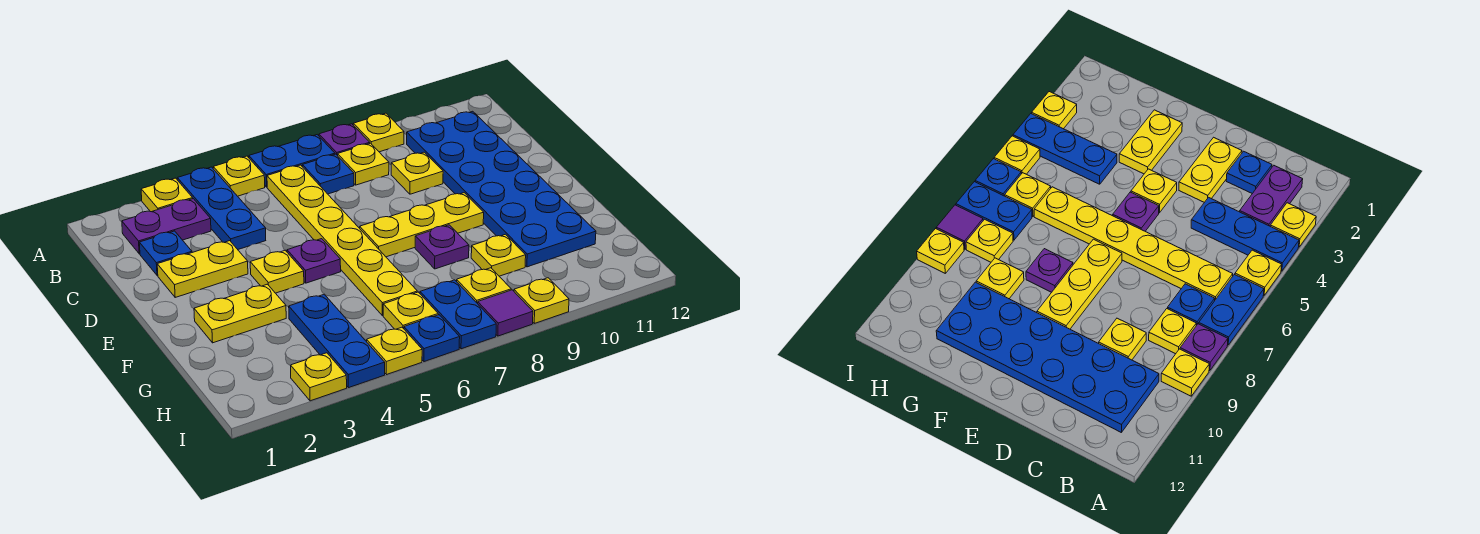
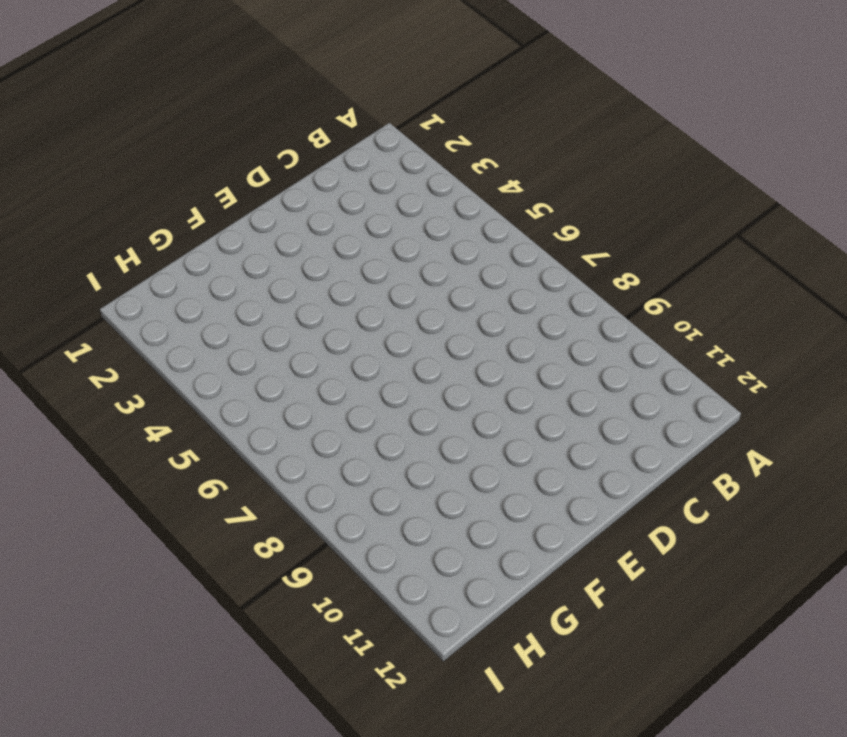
none -> yellow plate A3 level 1
none -> blue plate A4:C4 level 1
none -> yellow plate A5 level 1

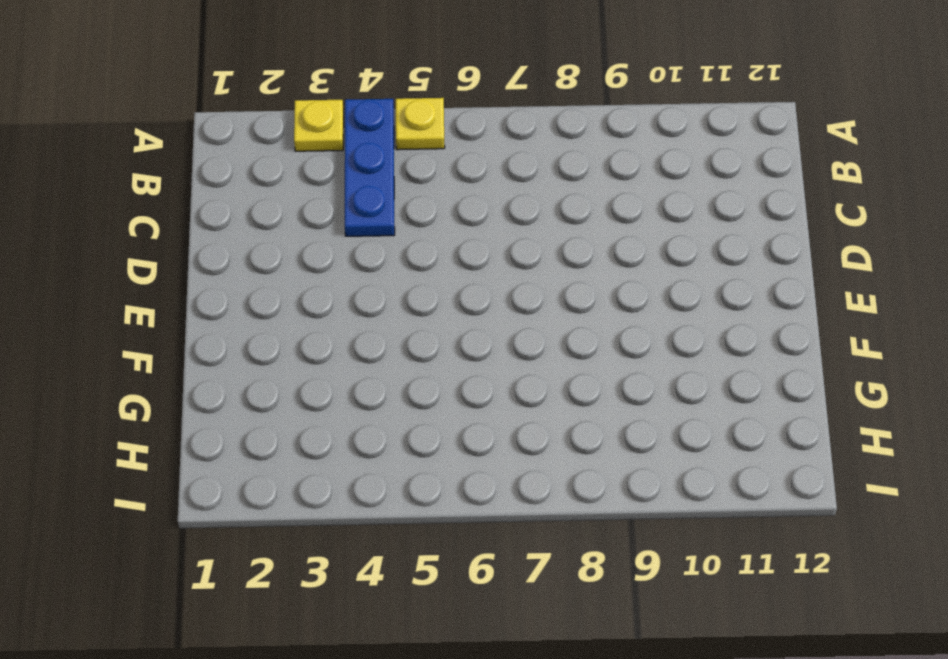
none -> blue plate A6:A7 level 1
none -> purple plate A8 level 1
none -> yellow plate A9 level 1

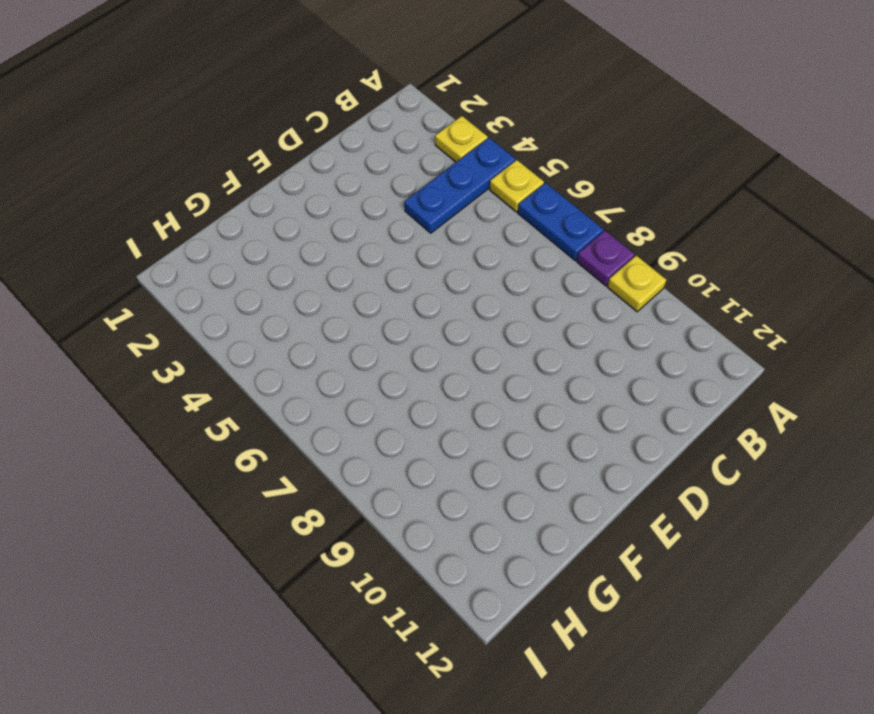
none -> purple plate B2:B3 level 1
none -> yellow plate B6:G6 level 1
none -> blue plate B7 level 1

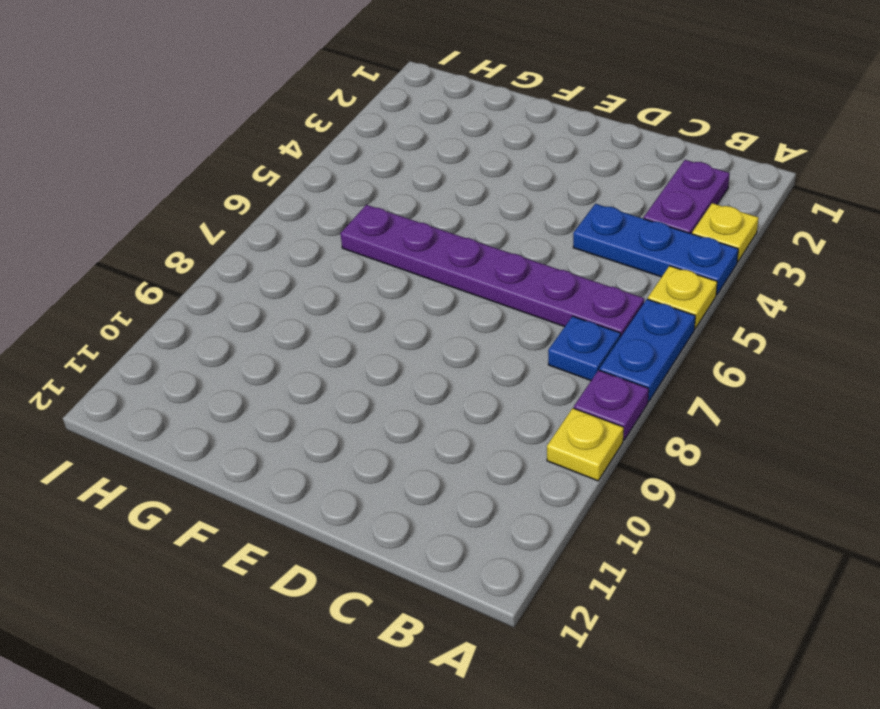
purple plate B6:G6 level 1 -> yellow plate B6:G6 level 1
none -> yellow plate B8 level 1
none -> blue plate B10:G11 level 1
none -> blue plate C2 level 1

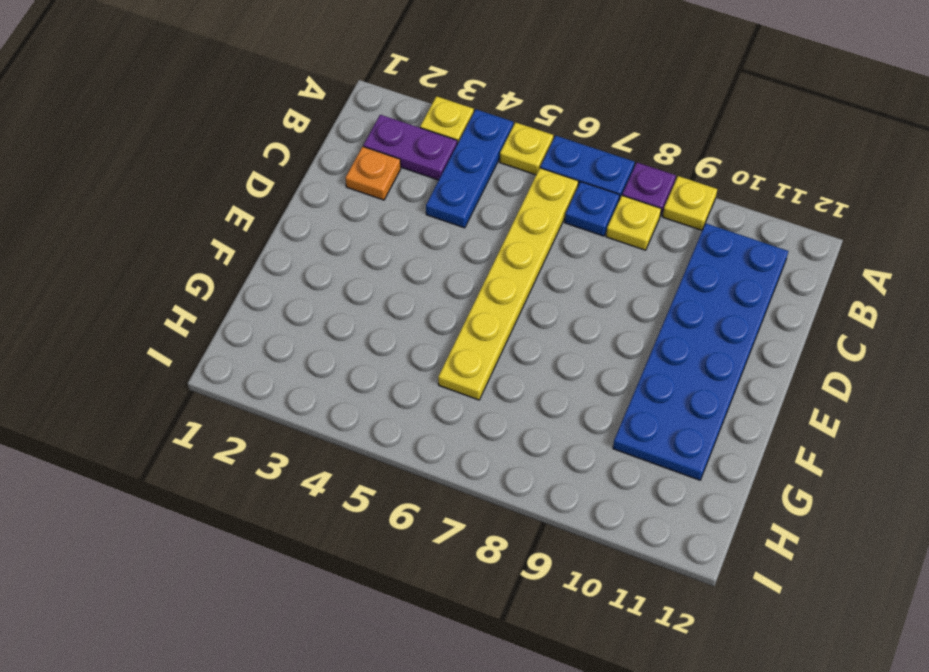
orange plate C2 level 1 -> blue plate C2 level 1
none -> yellow plate C9 level 1
none -> yellow plate D2:D3 level 1
none -> yellow plate E4 level 1

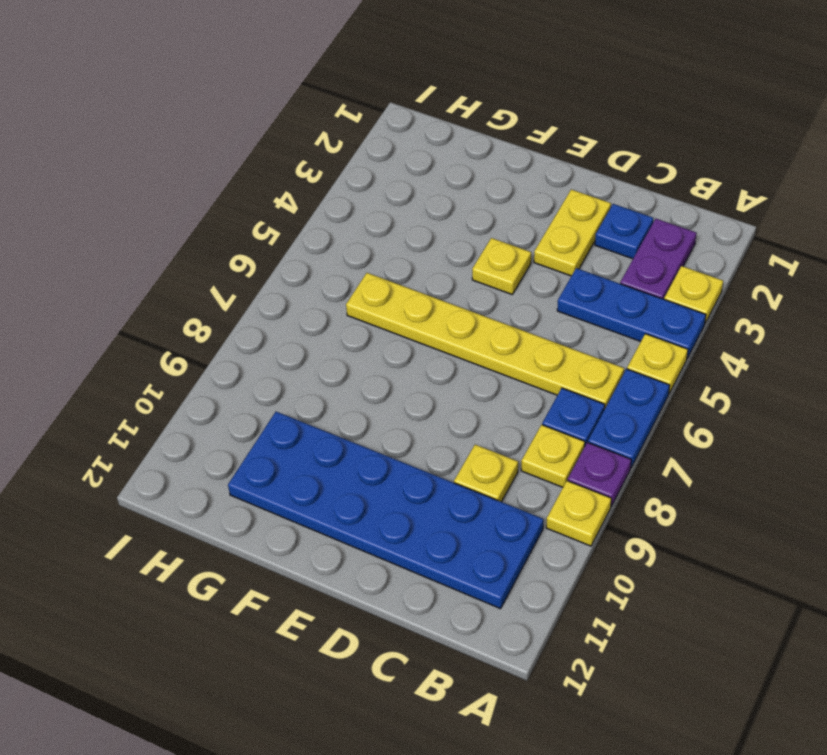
none -> purple plate E5 level 1
none -> yellow plate E7:E9 level 1
none -> yellow plate F2:F3 level 1

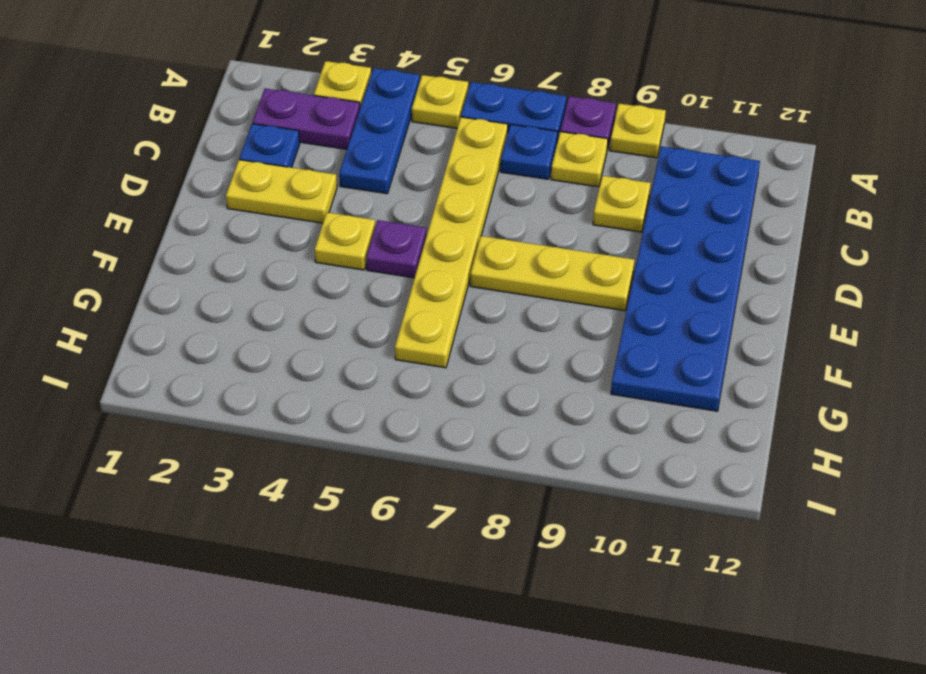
none -> yellow plate F2:F3 level 1
none -> purple plate F8 level 1
none -> blue plate G4:I4 level 1

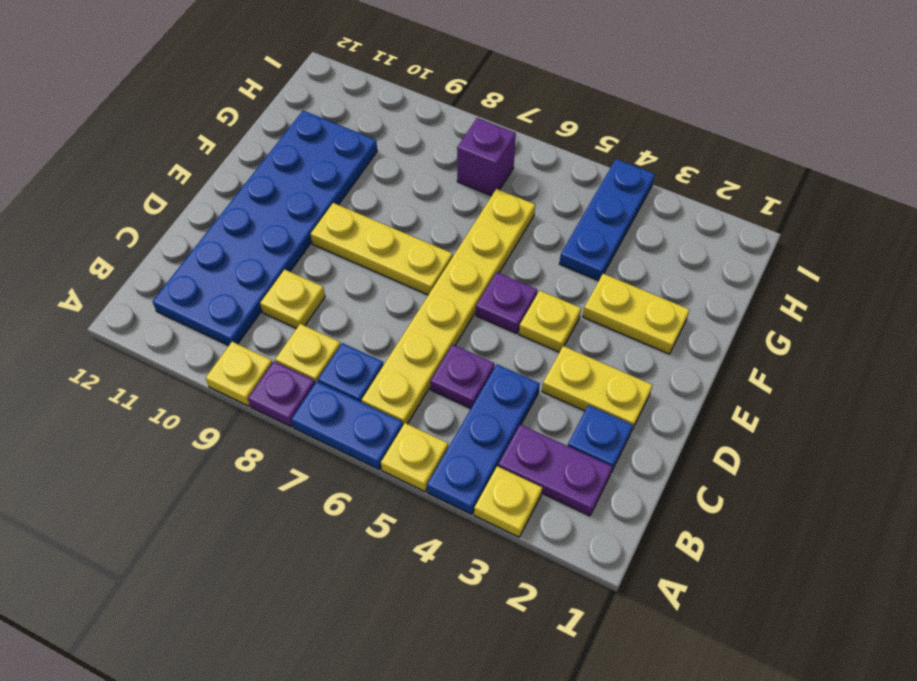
purple plate C5 level 1 -> purple plate F8 level 1
purple brick H7 level 1 -> blue plate H7:I7 level 1
none -> yellow plate G9 level 1
none -> yellow plate H6 level 1
none -> yellow plate H8 level 1

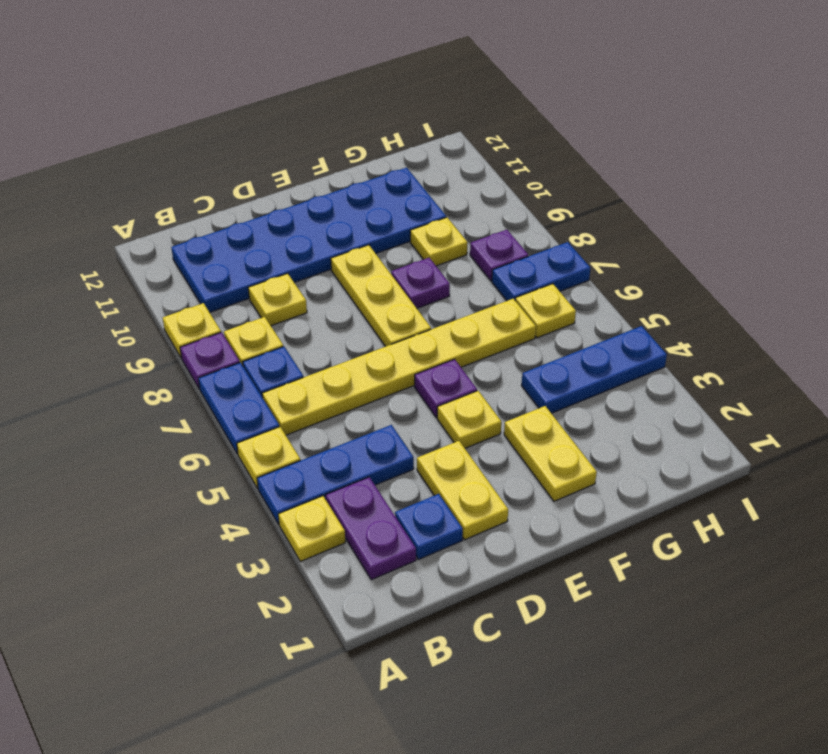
purple plate H8 level 1 -> yellow plate H8 level 1
none -> yellow plate I3 level 1
none -> yellow plate I5 level 1
none -> blue plate I6 level 1

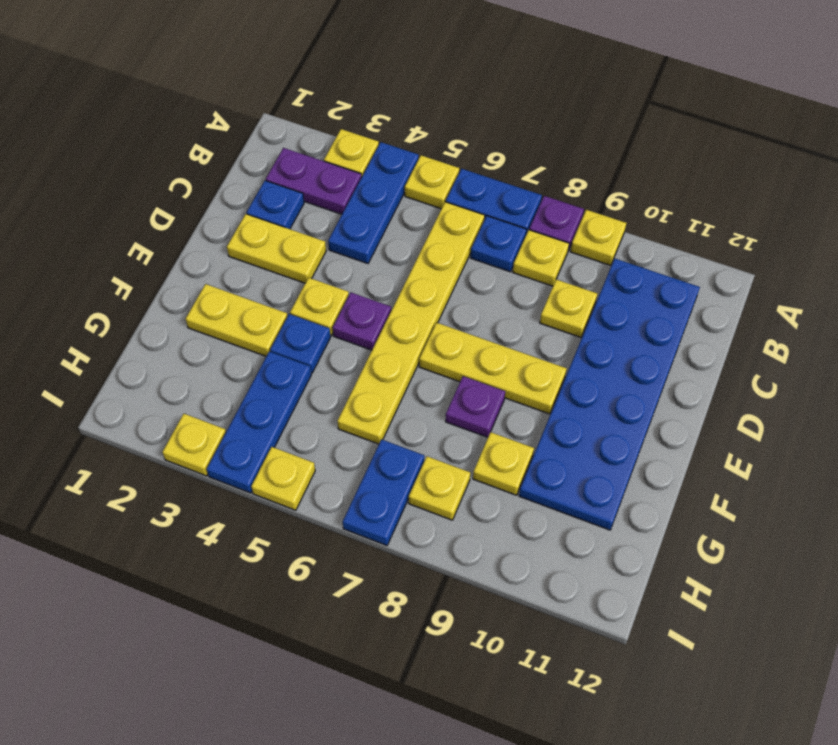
blue plate F4 level 1 -> blue plate I6 level 1
none -> yellow plate H6 level 1
none -> purple tile I8 level 1
none -> yellow plate I9 level 1

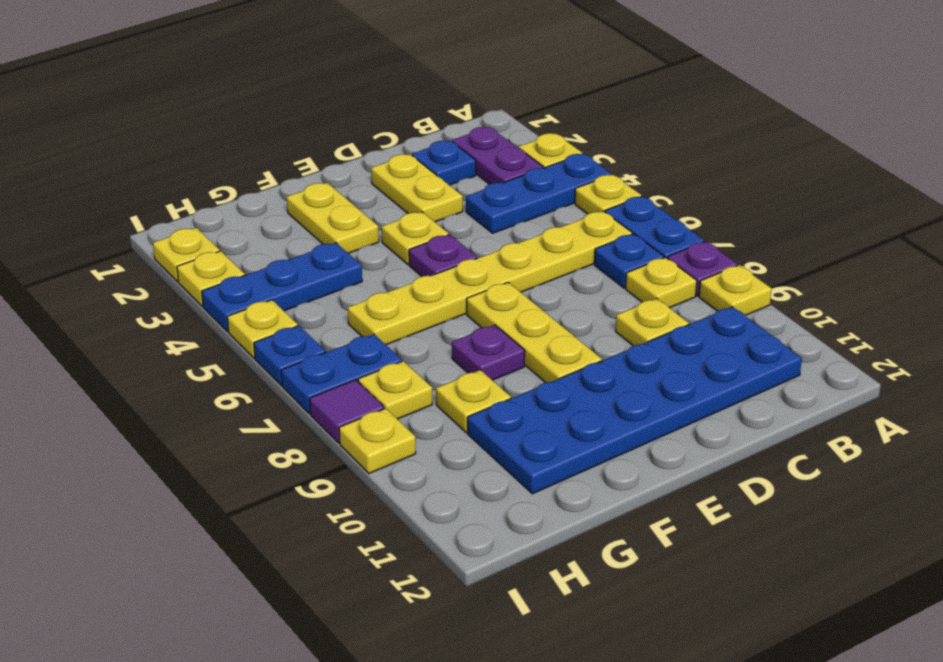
yellow plate I2 level 1 -> yellow plate H6 level 1

